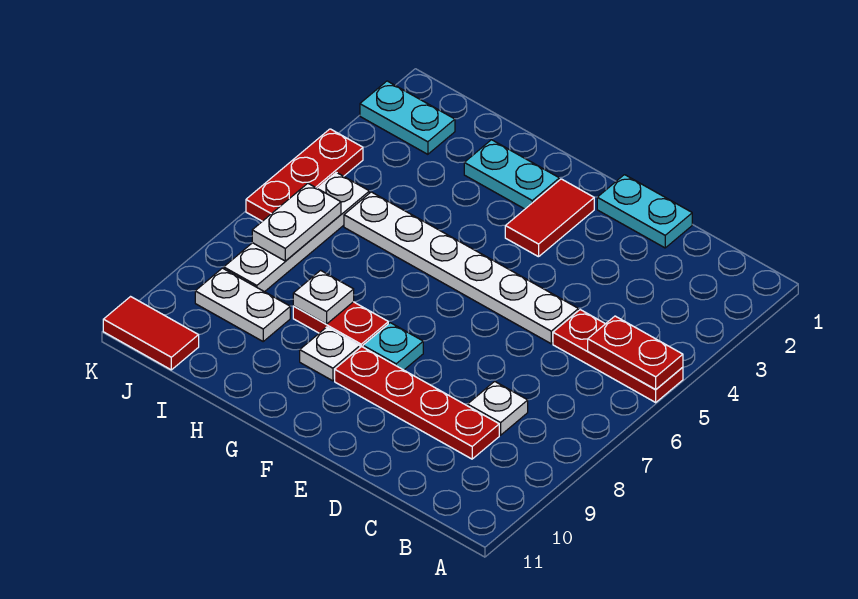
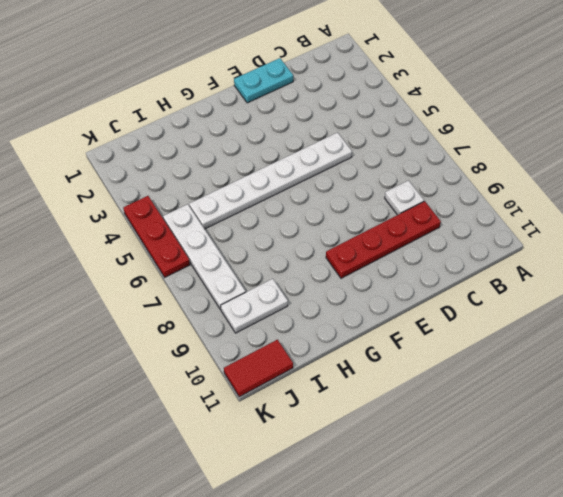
none -> red plate A5:C5 level 1
none -> red tile F2:F3 level 1
none -> cyan plate F8 level 1

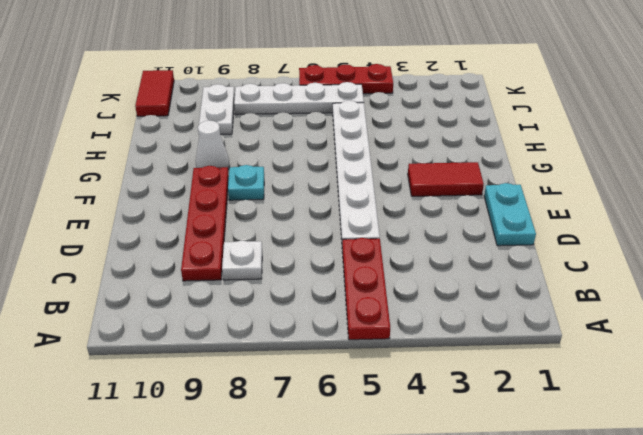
white cone G9 level 1 -> white plate G9 level 1
none -> cyan plate G2:H2 level 1
none -> red plate G8:H8 level 1
none -> cyan plate J2:K2 level 1

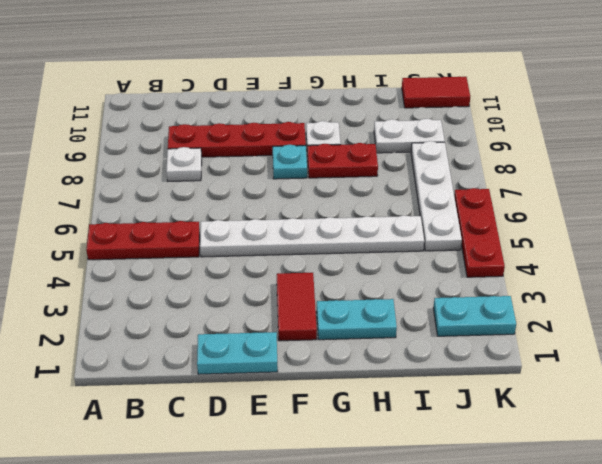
none -> red plate A5:B5 level 2
none -> white plate H8 level 2
none -> white plate J6:J7 level 2

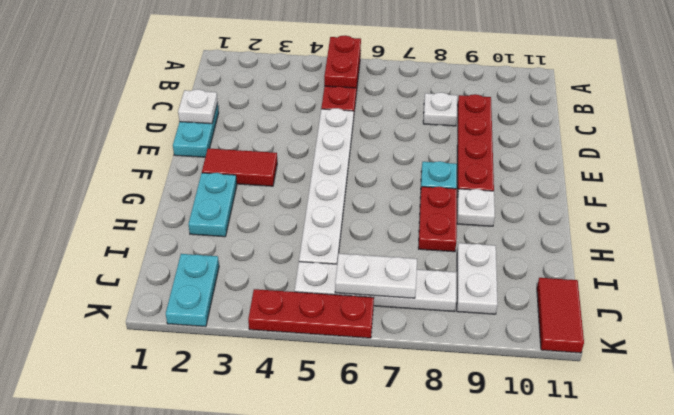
white plate D1 level 2 -> white plate H8 level 2

